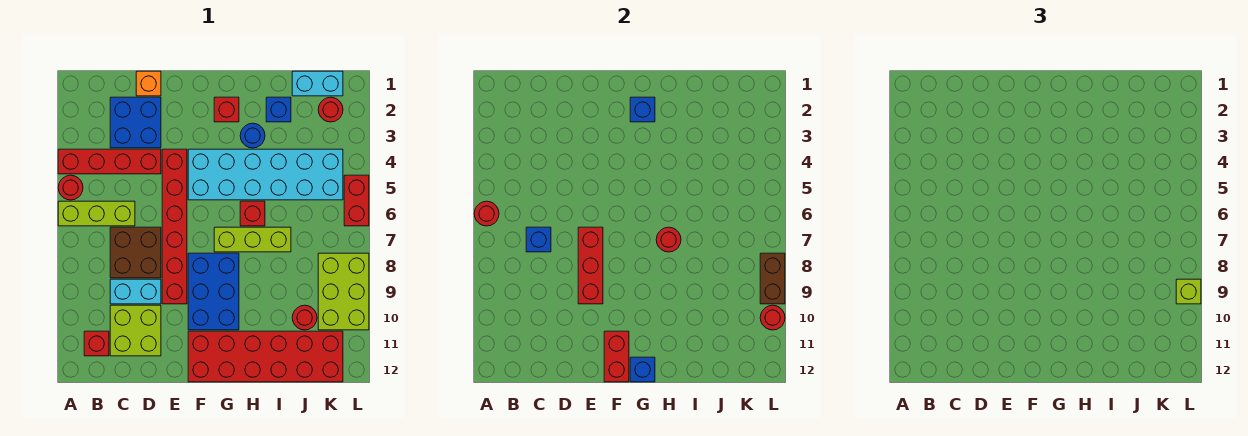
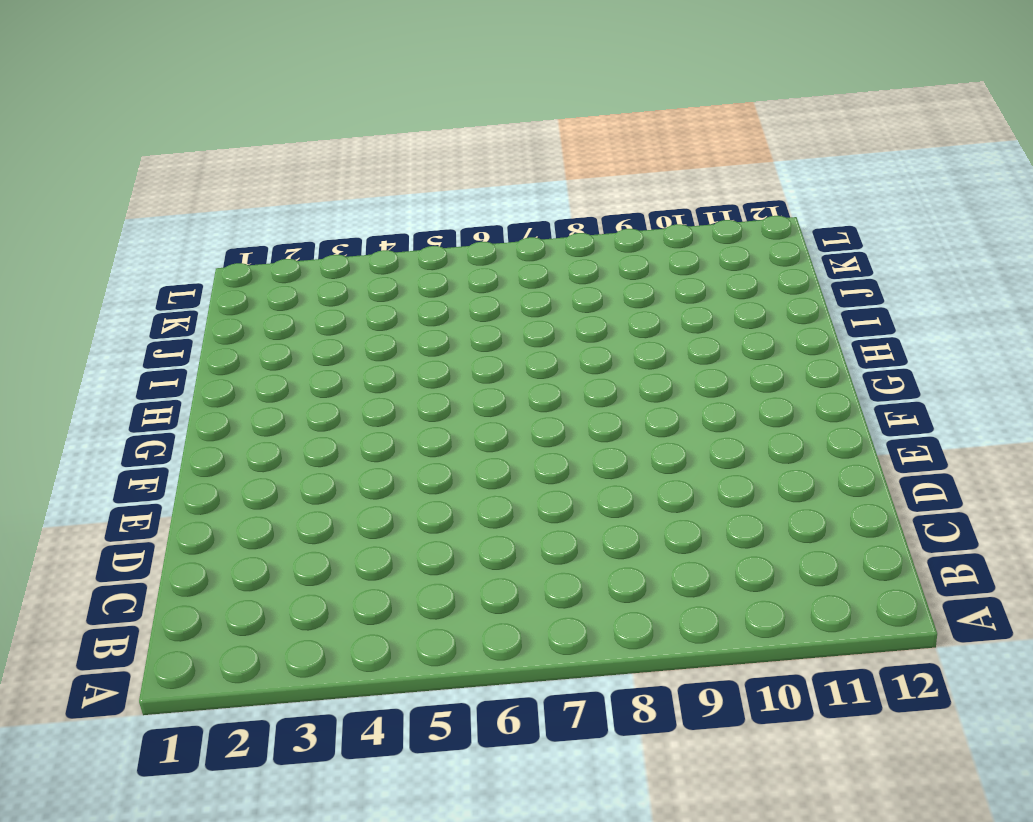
none -> red brick A4:D4 level 1
none -> red round brick A5 level 1
none -> lime brick A6:C6 level 1
none -> red brick B11 level 1

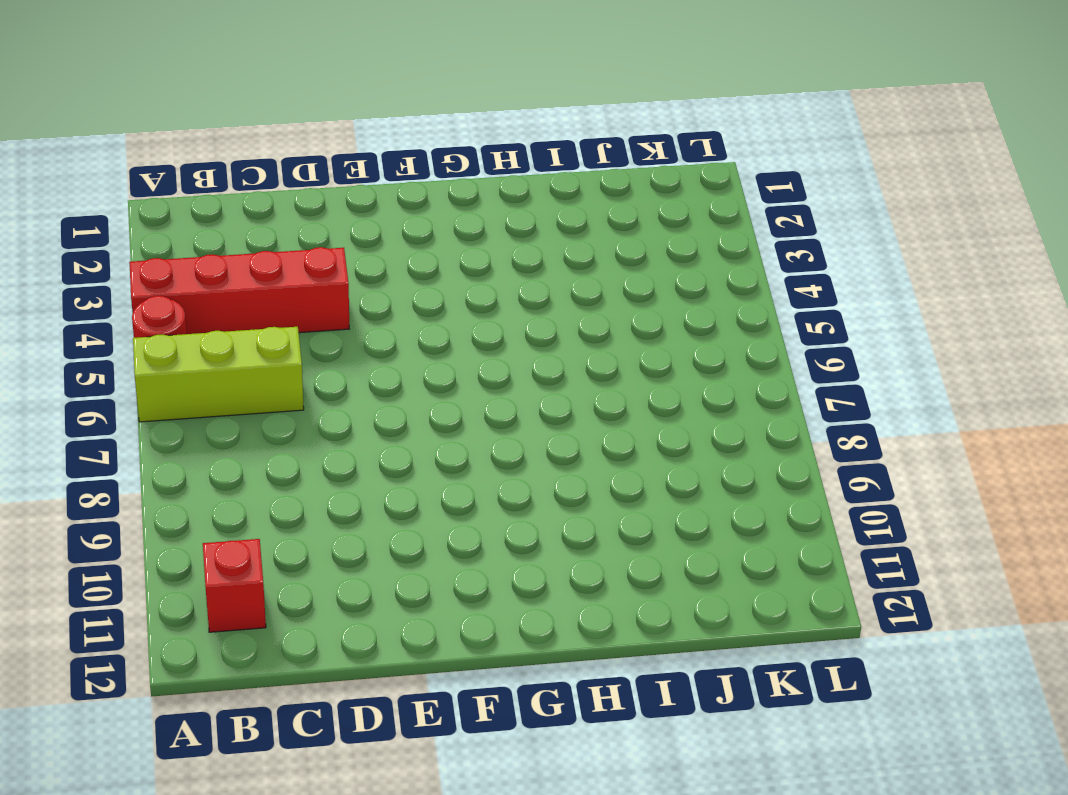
none -> blue brick C2:D3 level 1
none -> brown brick C7:D8 level 1
none -> cyan brick C9:D9 level 1
none -> lime brick C10:D11 level 1

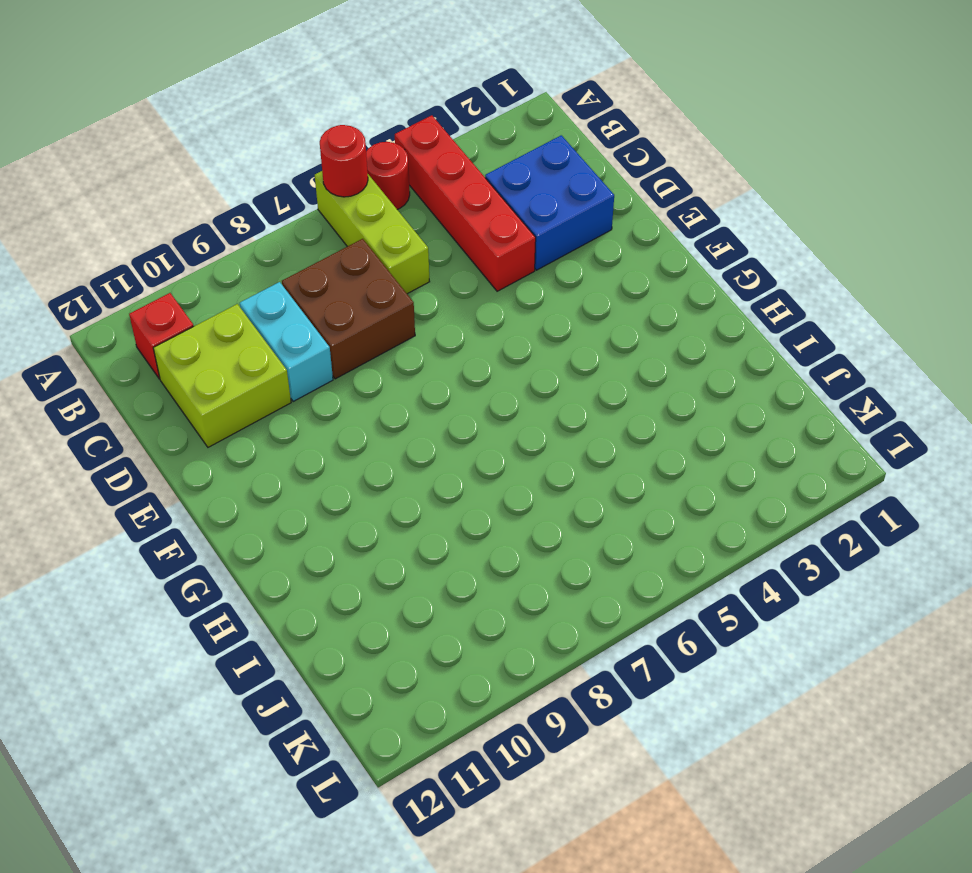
none -> orange brick D1 level 1
none -> red brick E4:E9 level 1
none -> cyan brick F4:K5 level 1
none -> blue brick F8:G10 level 1

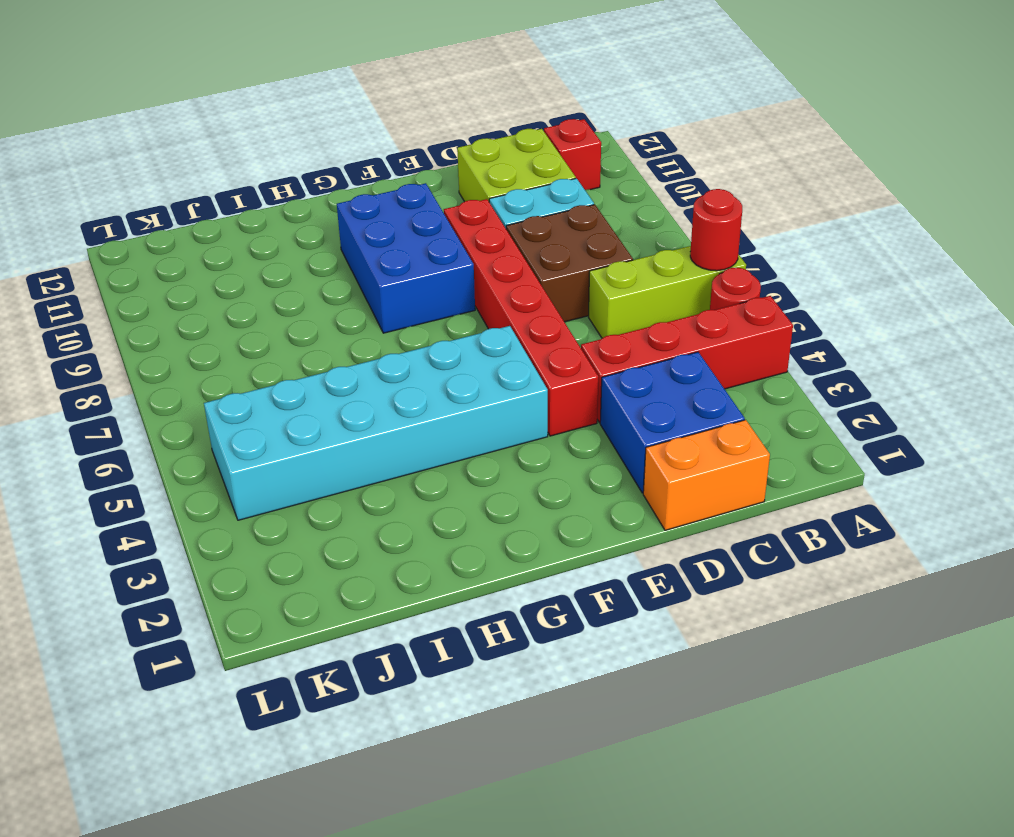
orange brick C1:D1 level 1 -> orange brick D1 level 1
none -> red brick F11:K12 level 1
none -> red brick G2 level 1
none -> lime brick G7:I7 level 1
none -> blue round brick H3 level 1

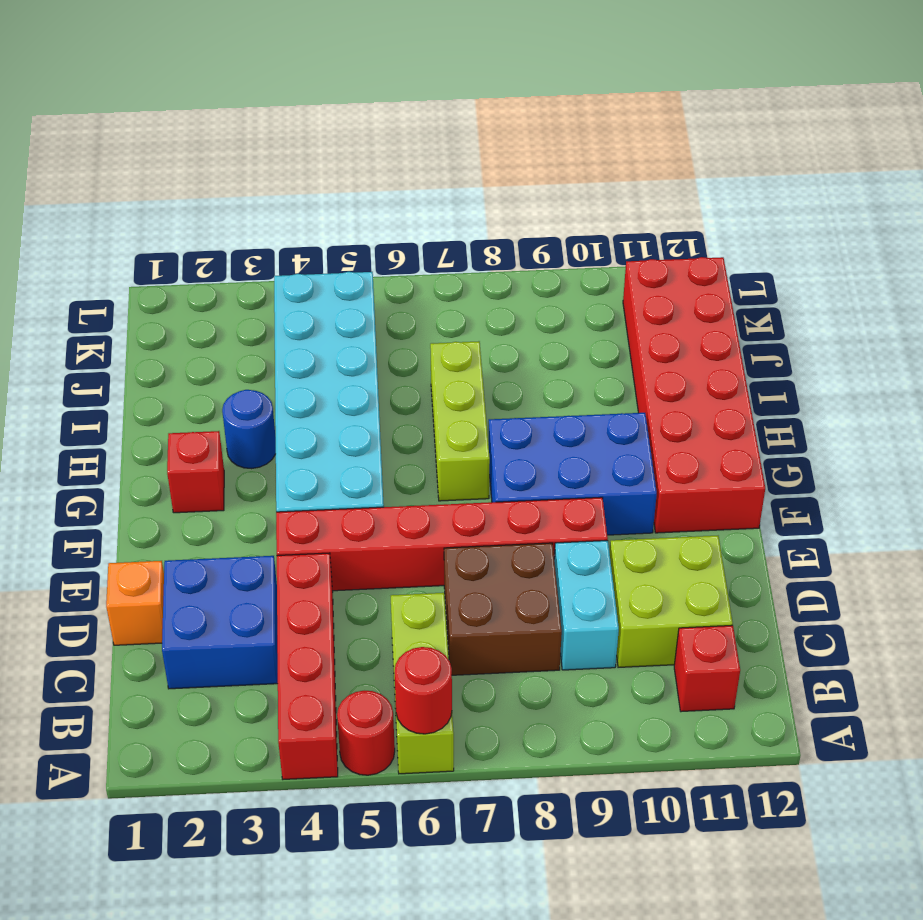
none -> red brick H6 level 1
none -> blue brick I2 level 1
none -> cyan brick J1:K1 level 1
none -> red round brick J10 level 1

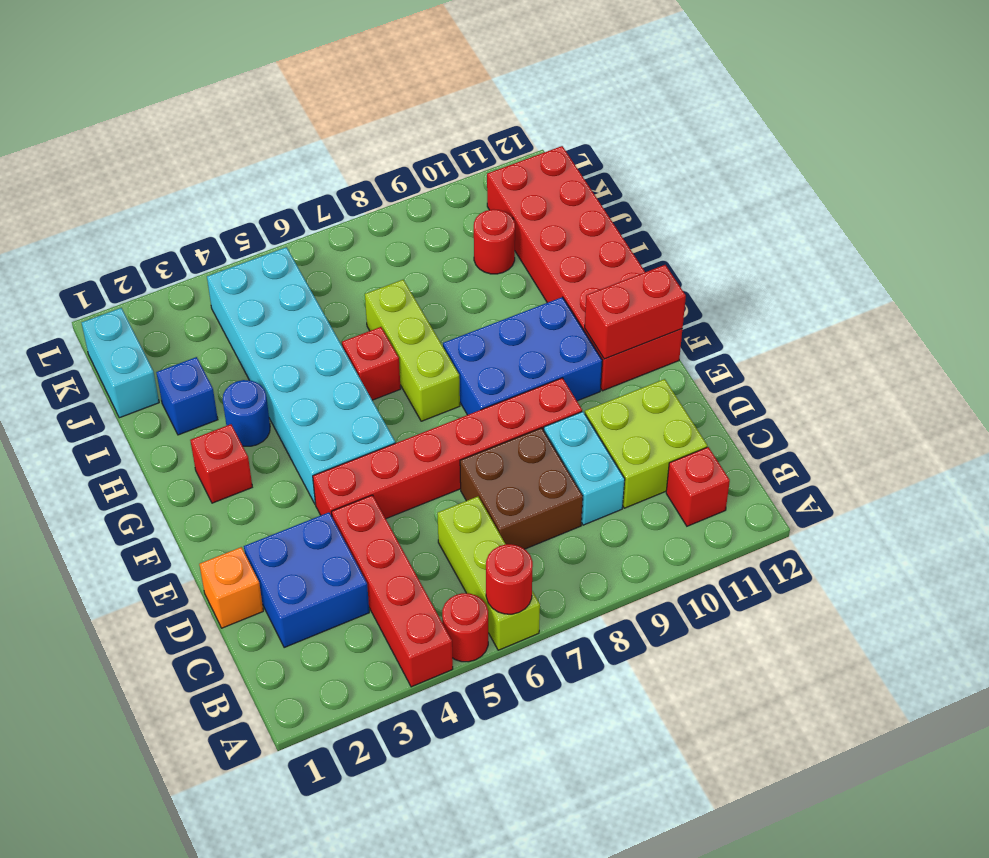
none -> red round brick K2 level 1
none -> lime brick K8:L10 level 1
none -> red brick L5:L6 level 1
none -> blue brick C7 level 2

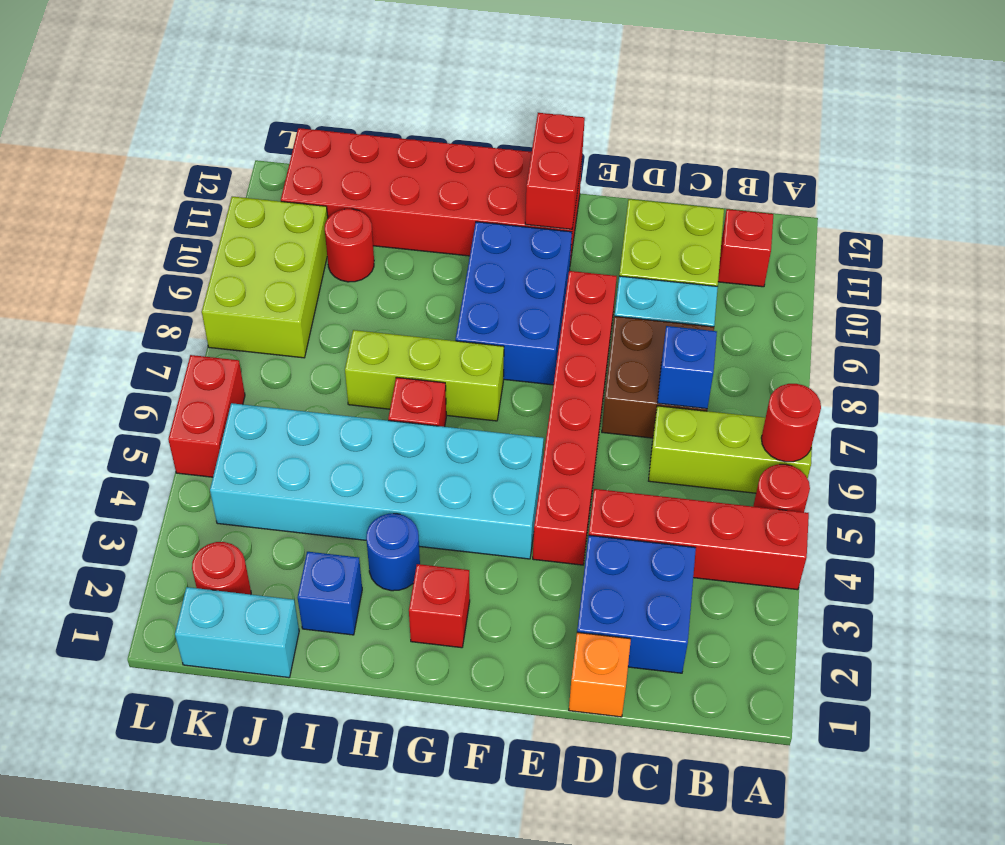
none -> red brick E7:E9 level 2
none -> blue brick G2 level 2
none -> blue brick G12 level 2
none -> red round brick H7 level 2

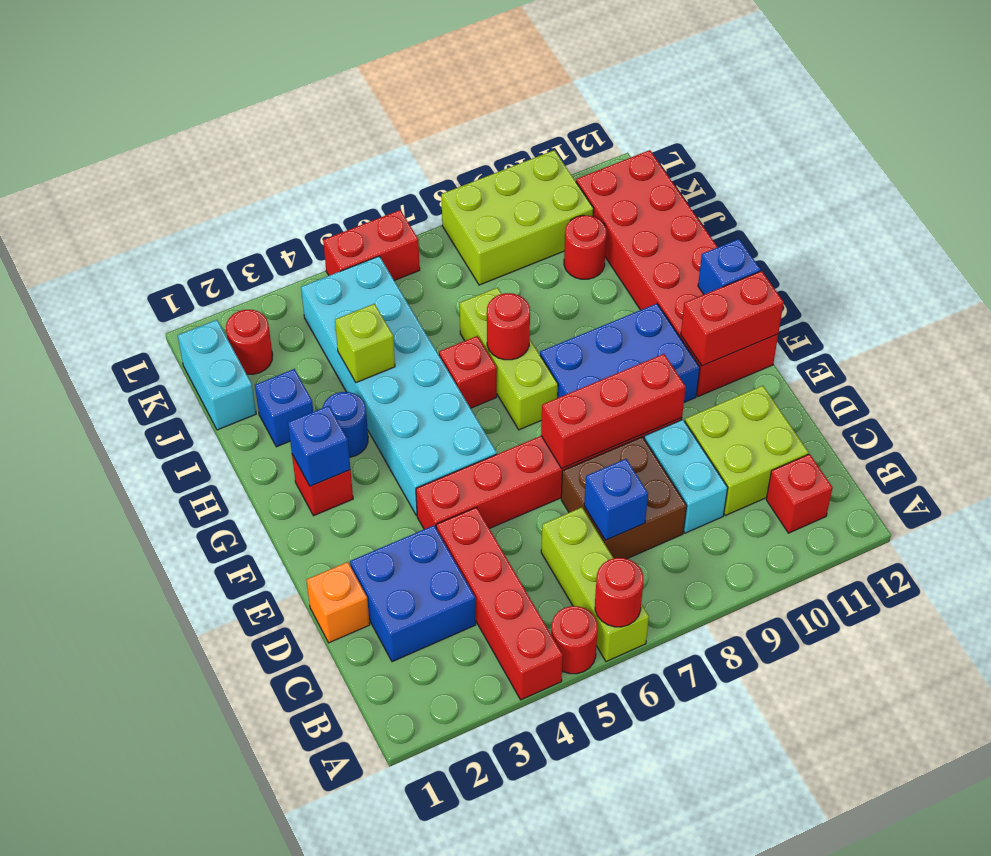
lime brick I4 level 2 -> lime brick L9 level 3
none -> brown brick L8:L9 level 2
none -> red round brick L10 level 2

